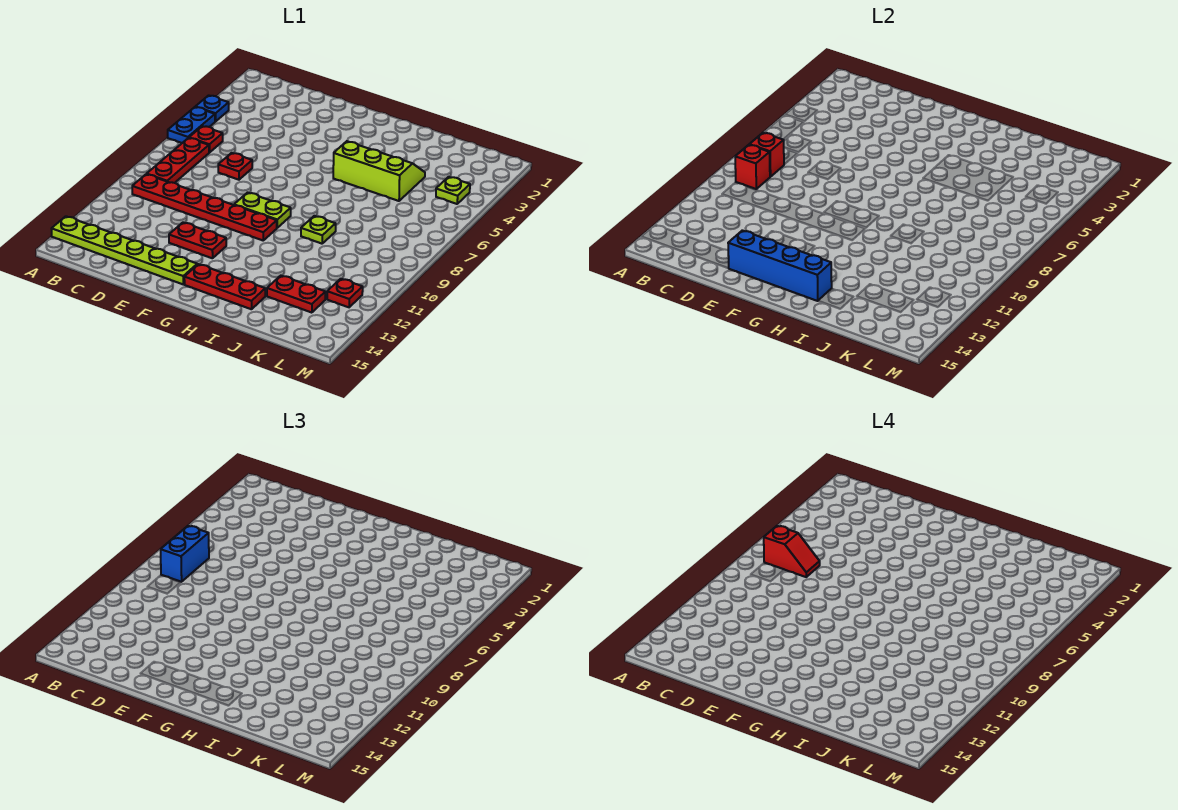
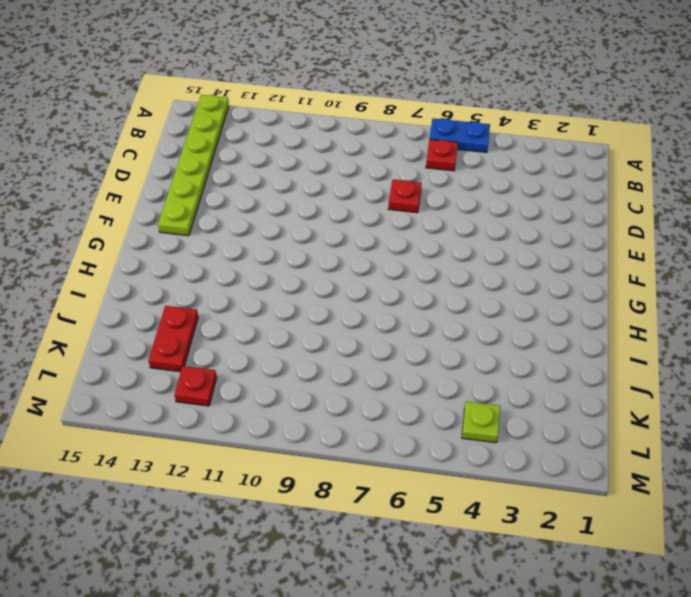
none -> blue plate A4 level 1
none -> red plate B7:B9 level 1
none -> red plate B10:G10 level 1

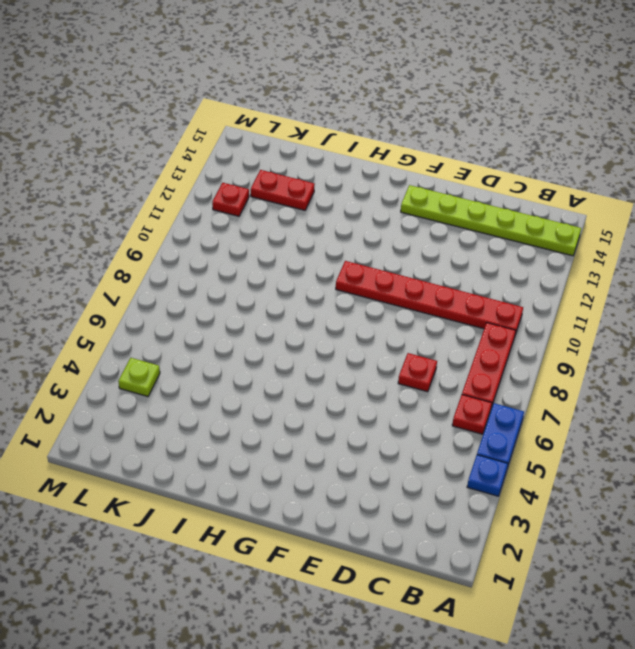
none -> red plate E12:F12 level 1
none -> lime plate F9:G9 level 1
none -> red plate G14:I14 level 1

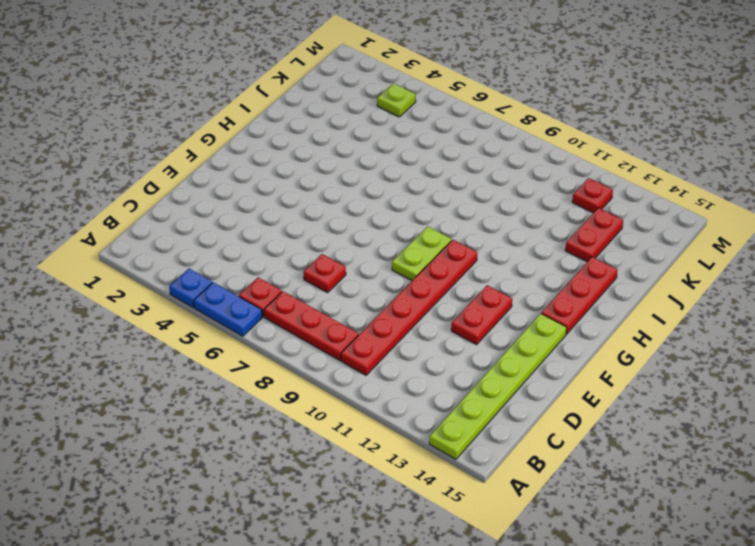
none -> lime slope H4:J5 level 1 top 5
none -> lime plate I9 level 1
none -> red brick B8 level 2

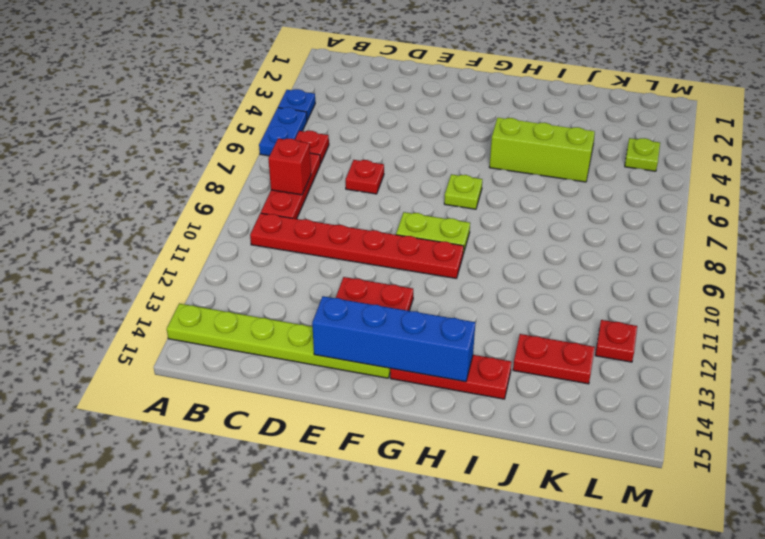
lime plate G7 level 1 -> lime plate I9 level 1
none -> red brick B9 level 2
none -> blue brick B7:B8 level 3
none -> red slope B7:C7 level 4 top B

